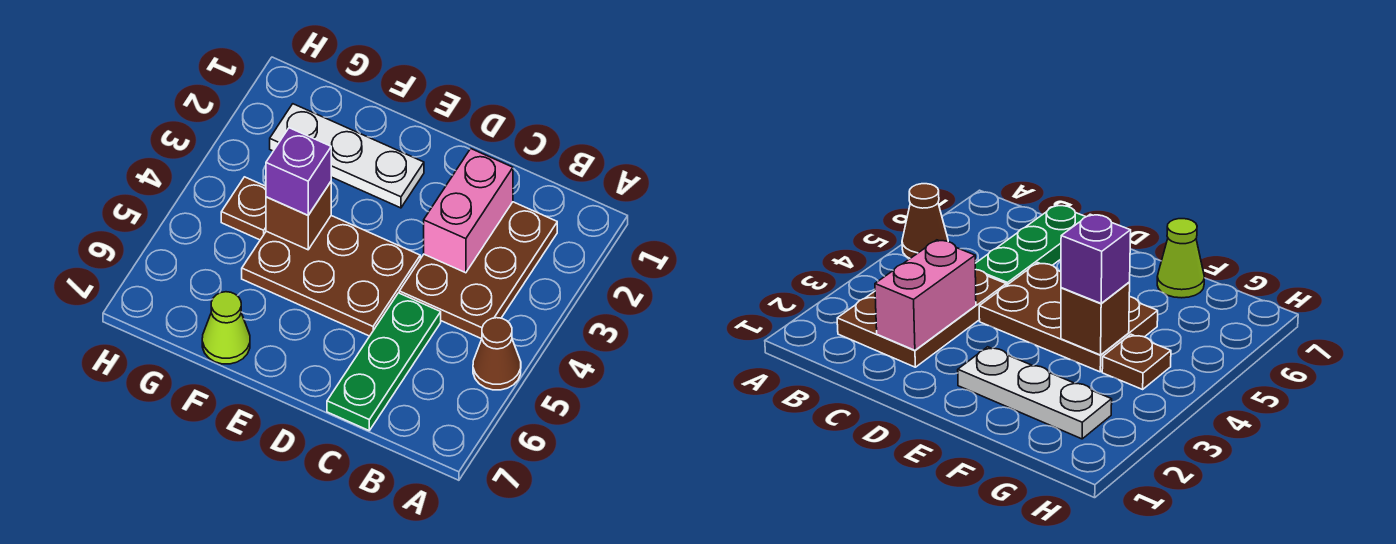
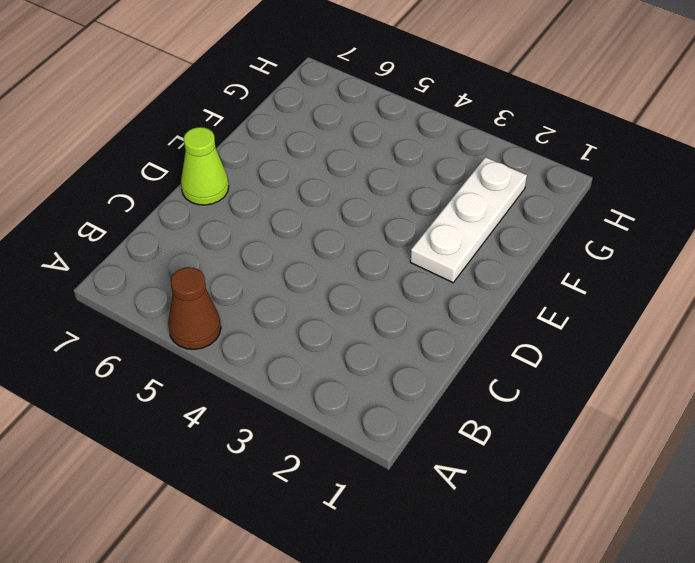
lime cone D7 level 1 -> lime cone F7 level 1
none -> brown plate B2:C4 level 1
none -> green plate C5:C7 level 1

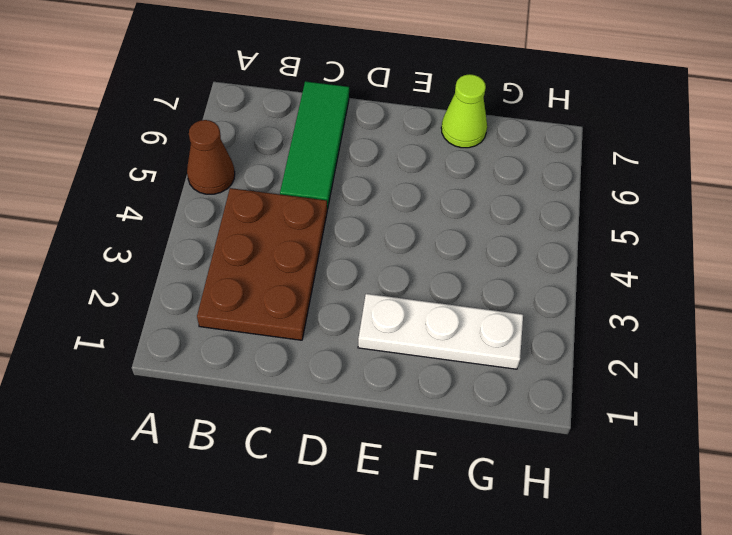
green tile C5:C7 level 1 -> green plate C5:C7 level 1
none -> brown plate D4:F5 level 1
none -> brown plate G4 level 1

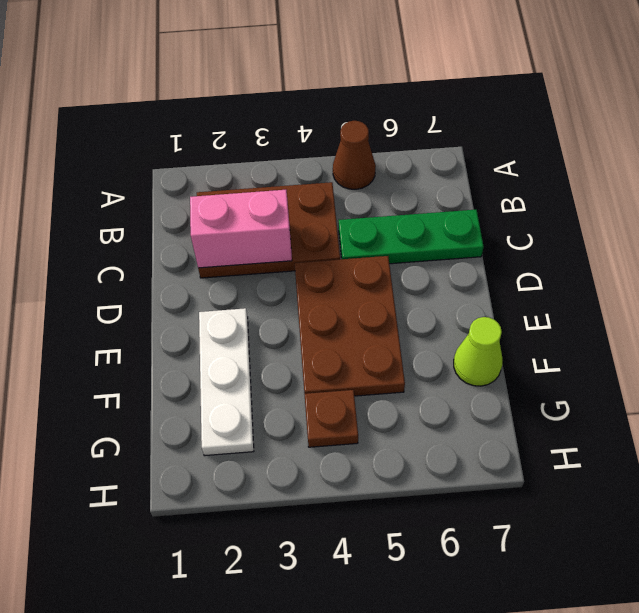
none -> brown brick F4 level 2
none -> purple brick F4 level 3

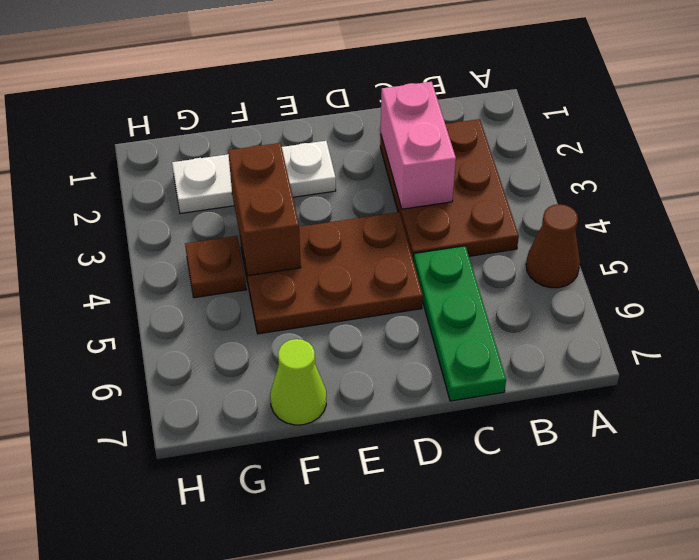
brown brick F3:F4 level 2 -> brown brick F4 level 2
none -> purple brick F4 level 3

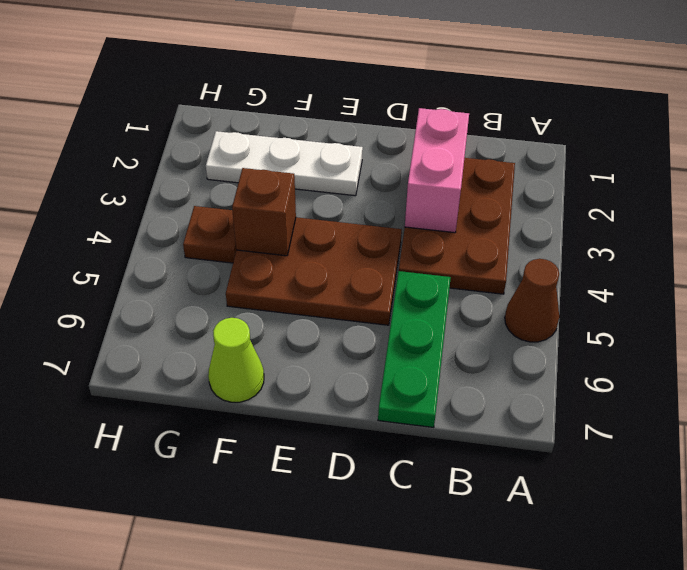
none -> purple brick F4 level 3

